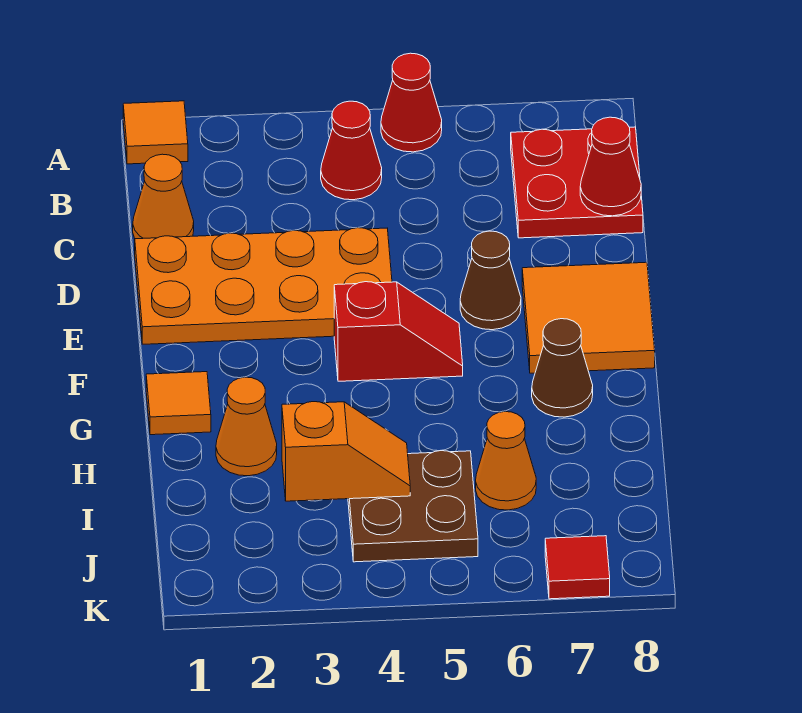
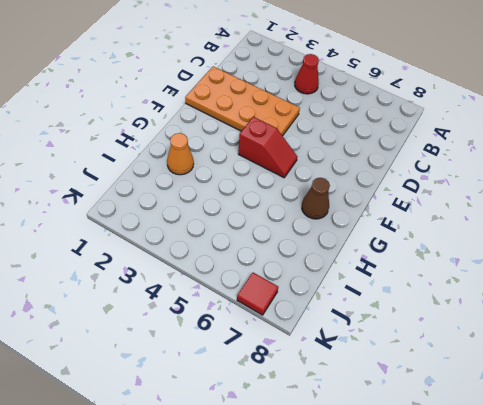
none -> orange tile A1 level 1
none -> red cone A5 level 1
none -> red plate B7:C8 level 1

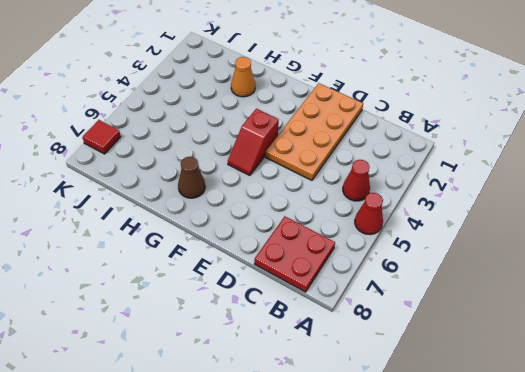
none -> orange tile A1 level 1
none -> orange cone C1 level 1
none -> brown cone E6 level 1

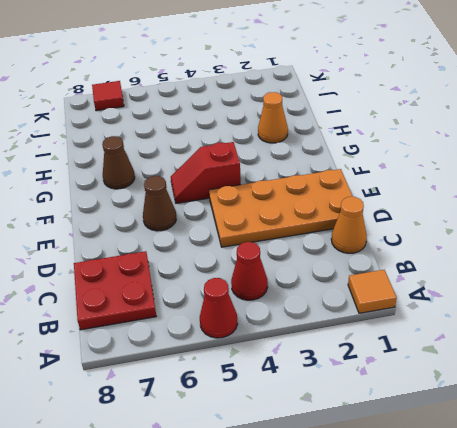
none -> orange tile E7:F8 level 1
none -> orange tile G1 level 1
none -> brown plate I4:J5 level 1

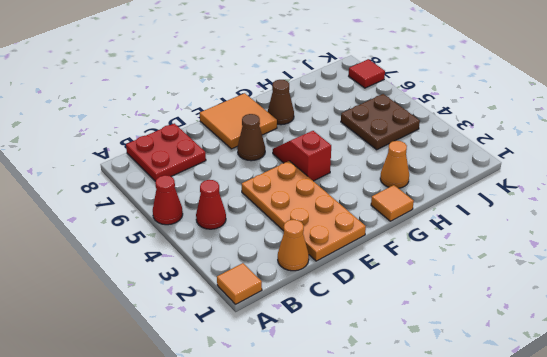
none -> orange cone I6 level 1
none -> red cone C8 level 2
none -> orange slope I3:I4 level 2 top 3

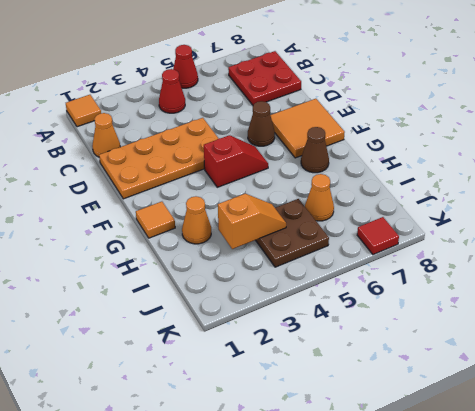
none -> red cone C8 level 2

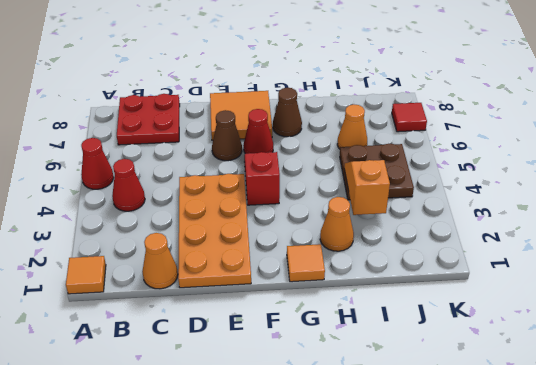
red cone F6 level 1 -> red cone C8 level 2

